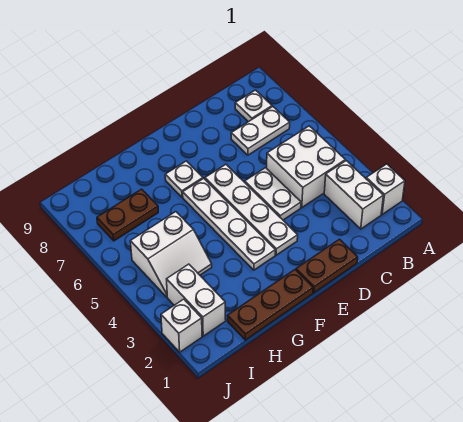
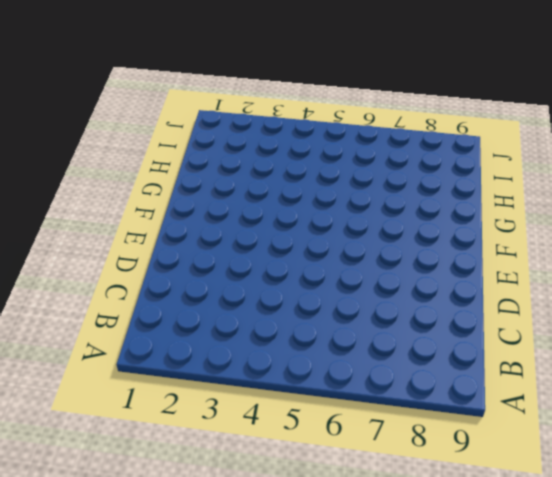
none -> white brick A2 level 1
none -> white brick B2:B3 level 1
none -> white brick B4:C5 level 1

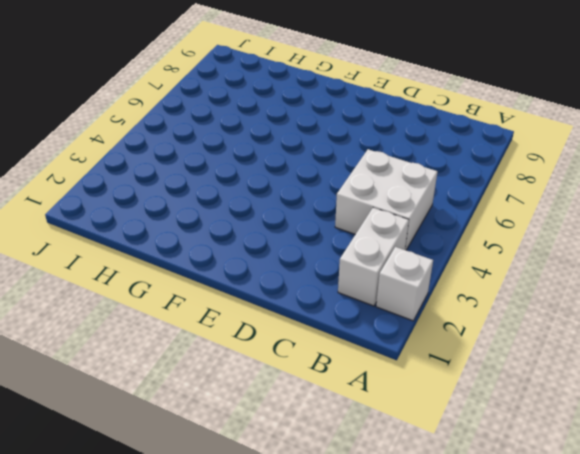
none -> white plate B7:C7 level 1
none -> white plate B8 level 1
none -> brown plate D1:E1 level 1

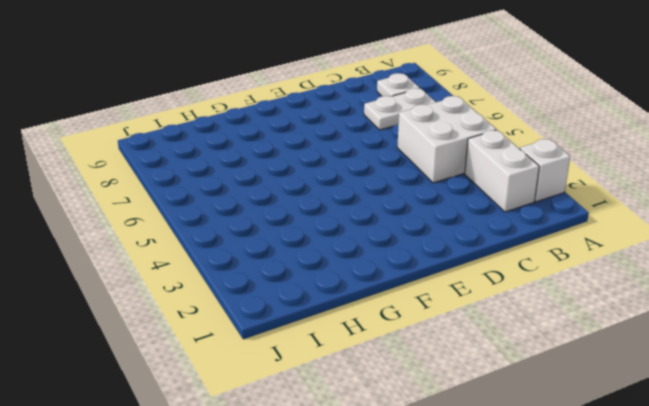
none -> brown plate D1:E1 level 1
none -> white plate D4:D5 level 1
none -> white plate E3:E6 level 1

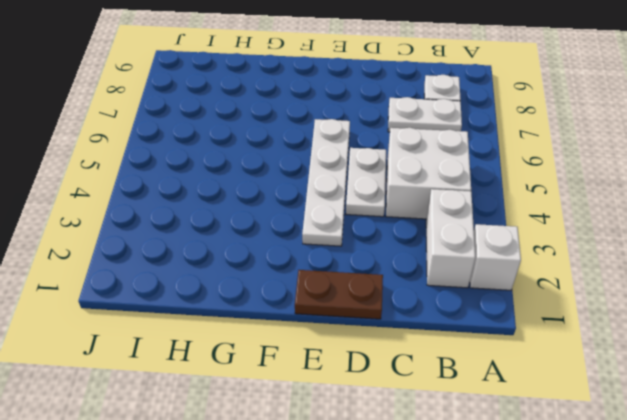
none -> brown plate F1:H1 level 1
none -> white plate F3:F6 level 1
none -> white plate F7 level 1

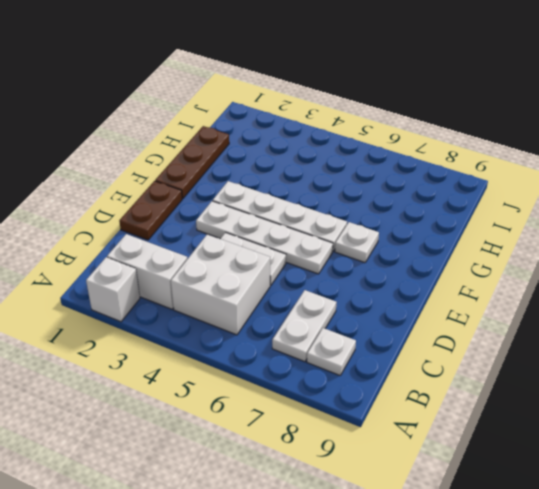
none -> white slope H4:I5 level 1 top 5
none -> brown plate H7:I7 level 1
none -> white brick I2:I3 level 1

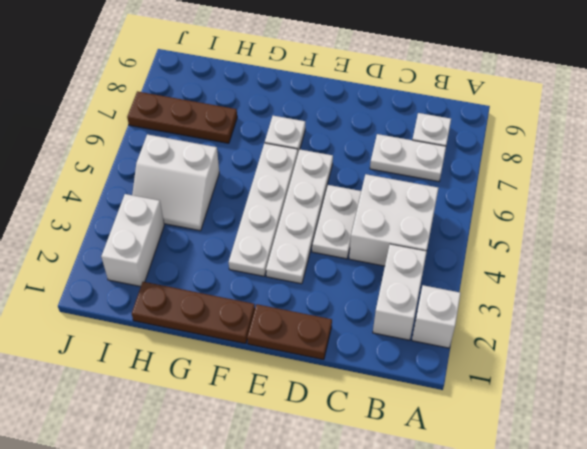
brown plate H7:J7 level 1 -> brown plate H7:I7 level 1
none -> white brick J2 level 1

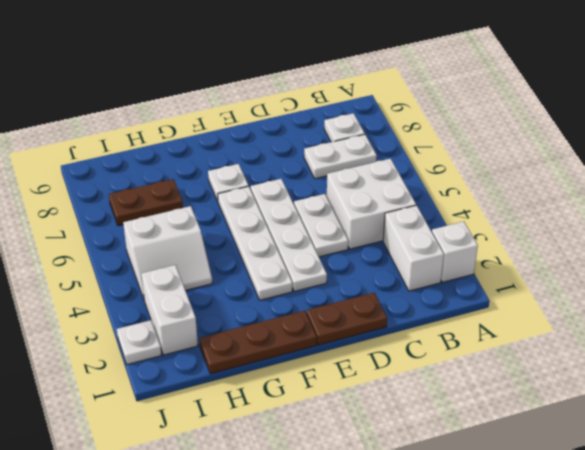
white plate J2 level 1 -> white brick J2 level 1

